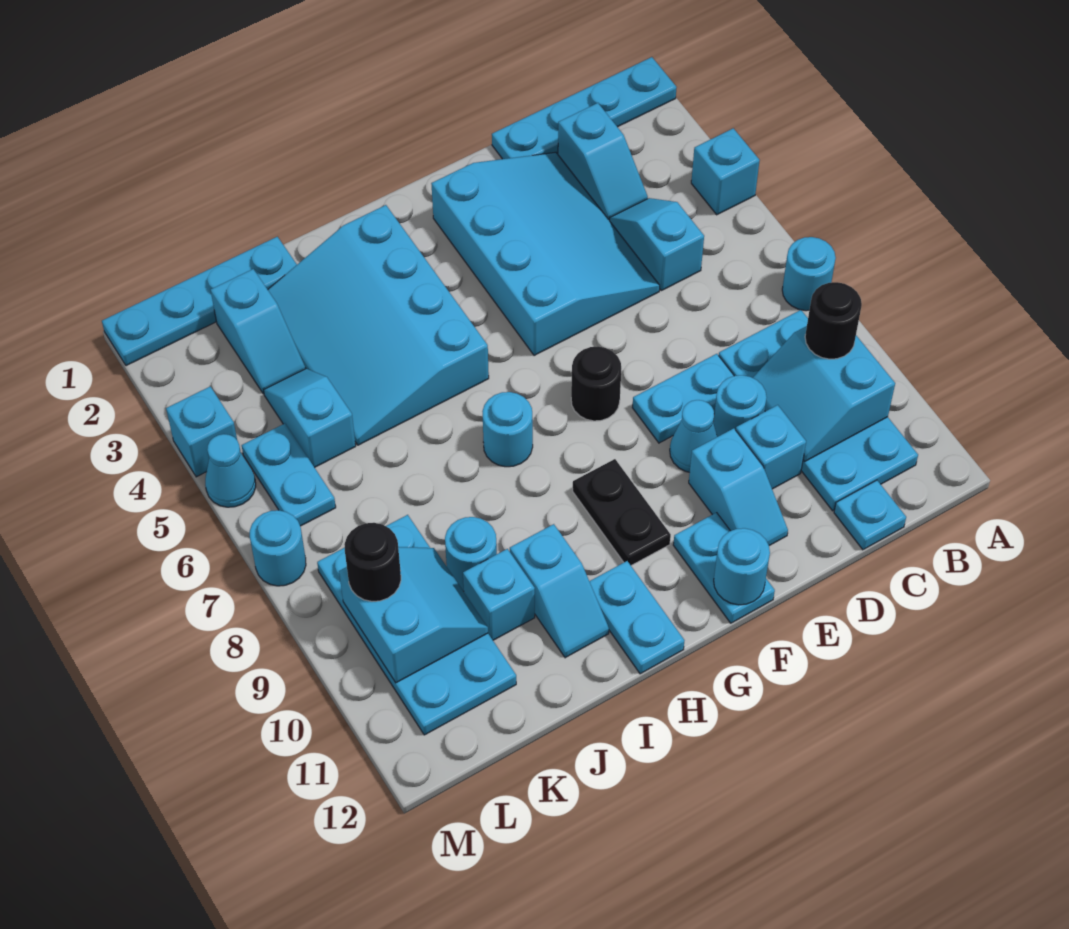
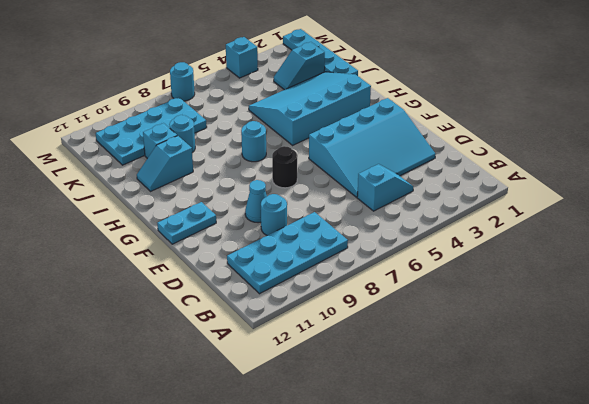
none -> cyan plate A1:D1 level 1
none -> cyan brick A4 level 1
none -> cyan round brick A7 level 1
none -> cyan slope C2:C3 level 1 top 2

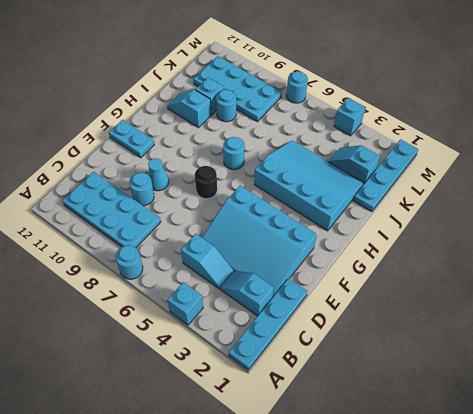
none -> cyan plate C12 level 1
none -> cyan plate D8:E8 level 1
none -> cyan brick D10 level 1
none -> cyan slope E10:E11 level 1 top 10

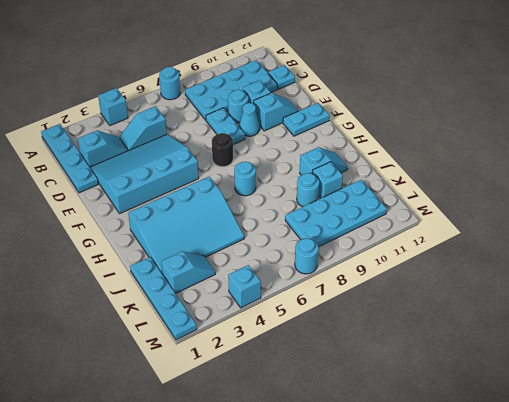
none -> black plate G9:G10 level 1
none -> cyan plate H11:H12 level 1
none -> cyan slope K4:K5 level 1 top 5
none -> cyan plate L5:L6 level 1

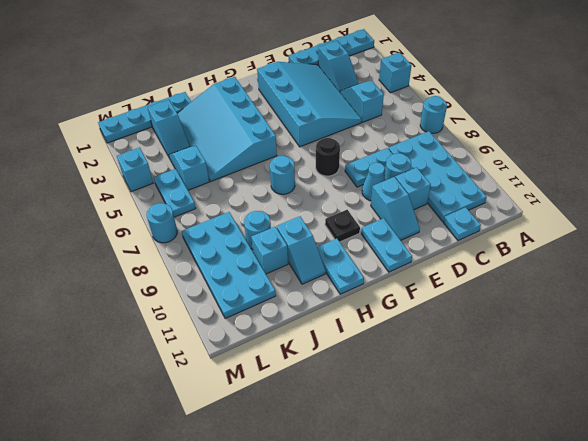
black plate G10 level 1 -> black plate G9:G10 level 1
none -> cyan cone M5 level 1
none -> cyan slope B9:C10 level 2 top B
none -> cyan round brick F12 level 2
none -> cyan slope K9:L10 level 2 top L

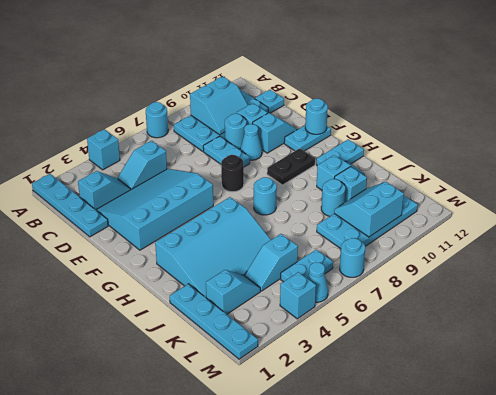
none -> black round brick B9 level 3
none -> black round brick L9 level 3

